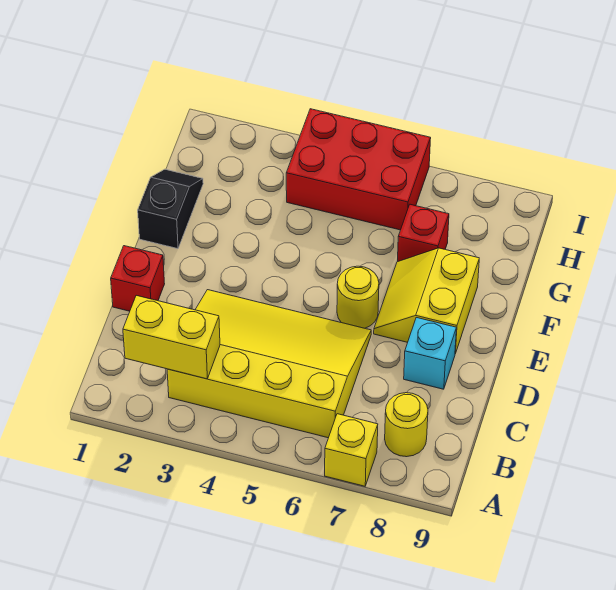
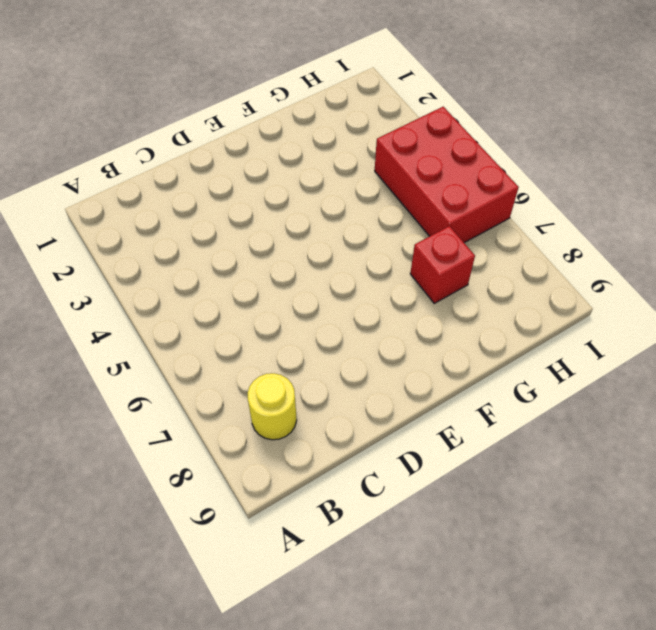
none -> yellow brick A7 level 1
none -> yellow slope B3:D6 level 1 top B

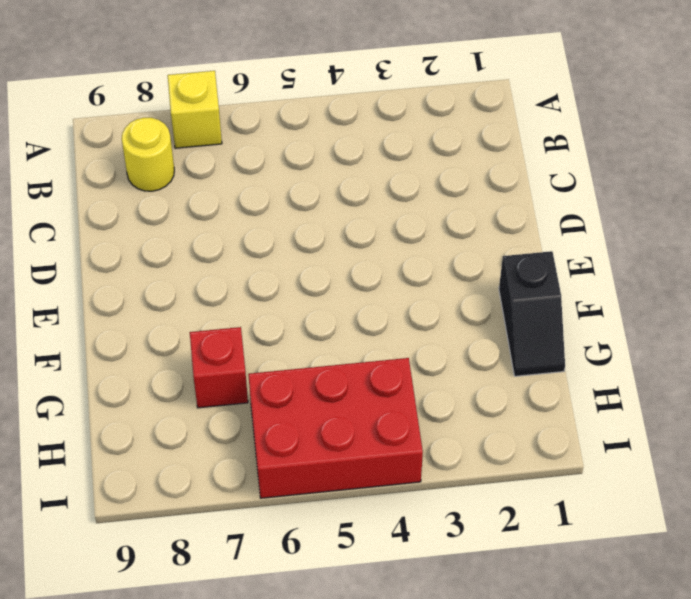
none -> yellow slope B3:D6 level 1 top B
none -> red brick D1 level 1

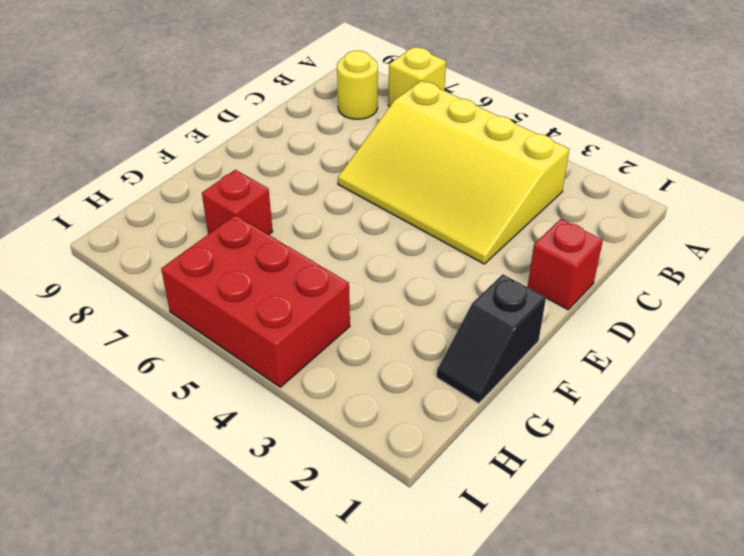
none -> cyan brick D8 level 1
none -> yellow round brick E6 level 1

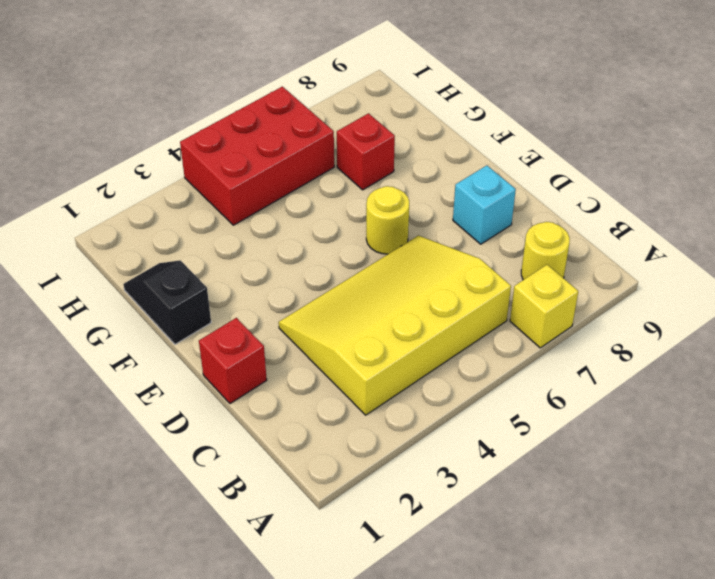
none -> yellow slope E7:F8 level 1 top 8
none -> yellow brick B2:B3 level 2

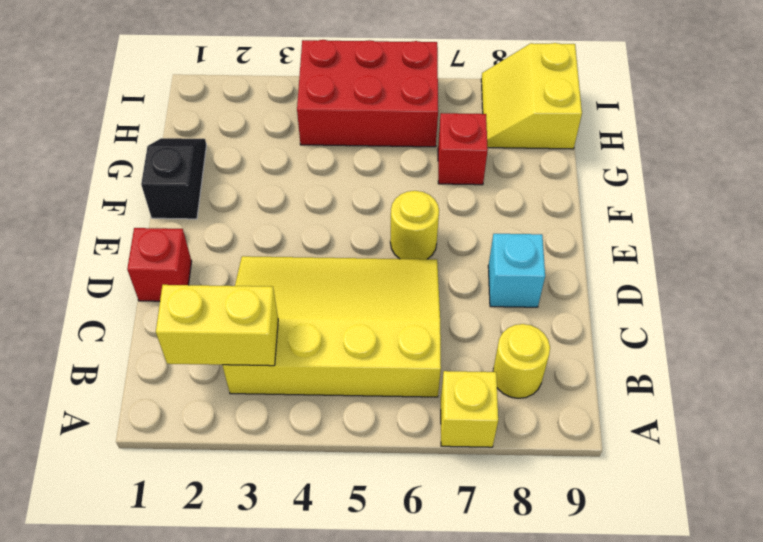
yellow slope H8:I9 level 1 top 9 -> yellow slope E7:F8 level 1 top 8

